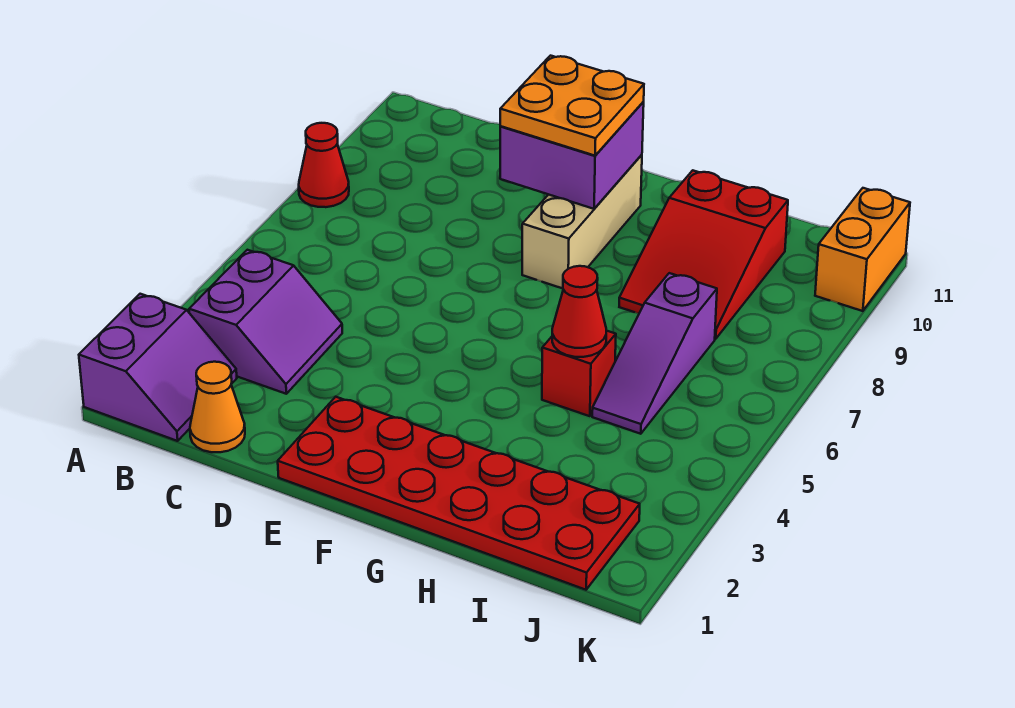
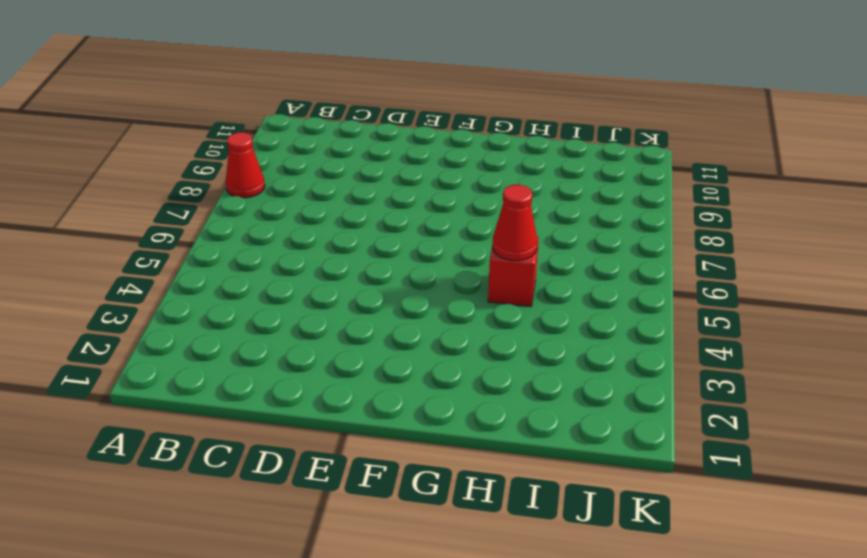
none -> purple slope A1:B2 level 1 top A
none -> purple slope B3:C4 level 1 top B
none -> orange cone C1 level 1

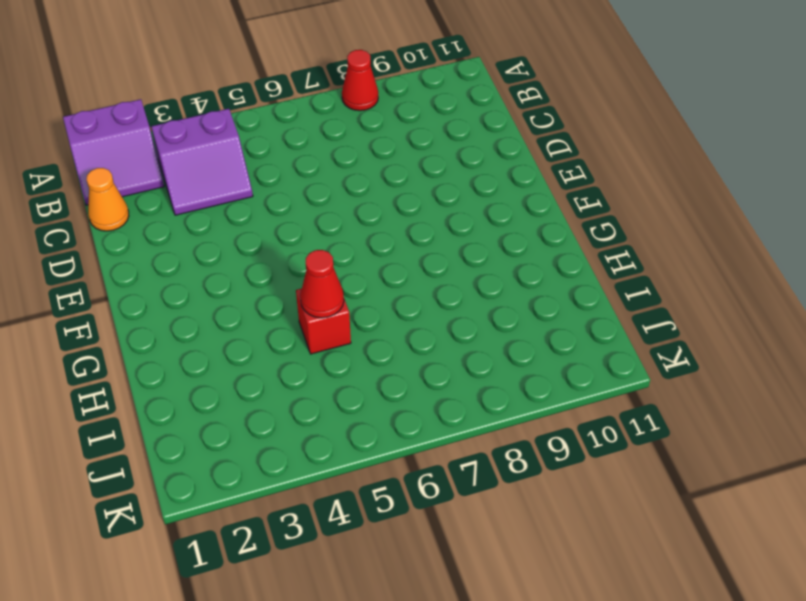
none -> red plate E1:J2 level 1
none -> tan brick F8:F10 level 1
none -> red slope H8:I10 level 1 top 10

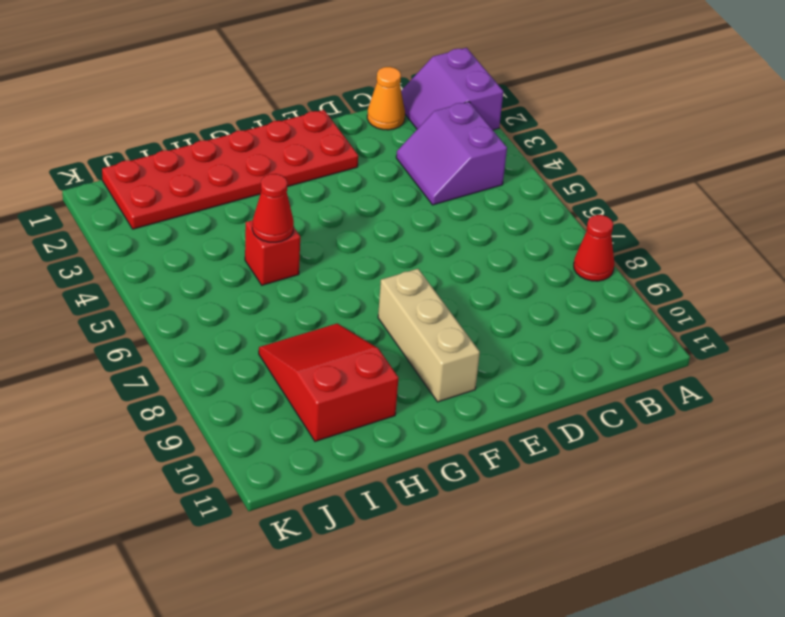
none -> purple slope I5:I7 level 1 top 7
none -> orange brick K10:K11 level 1
none -> purple brick E9:F10 level 2

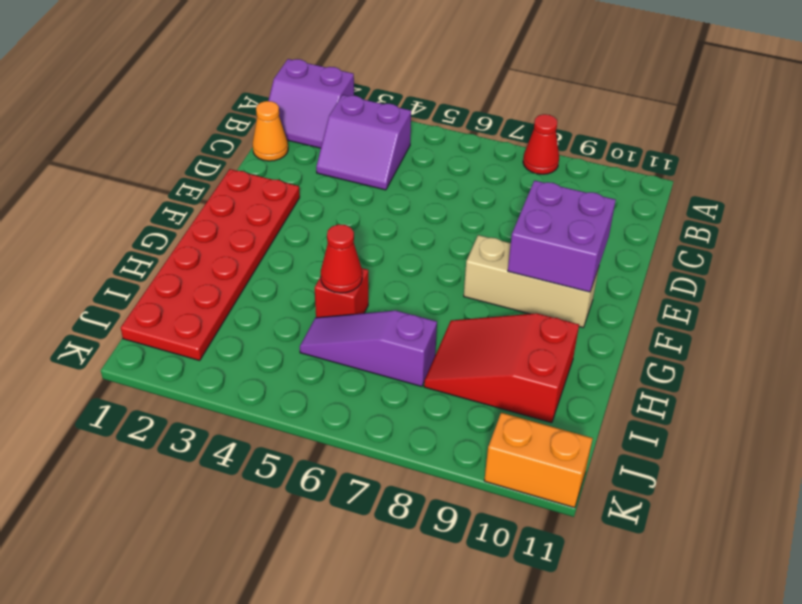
none -> orange plate E9:F10 level 3

